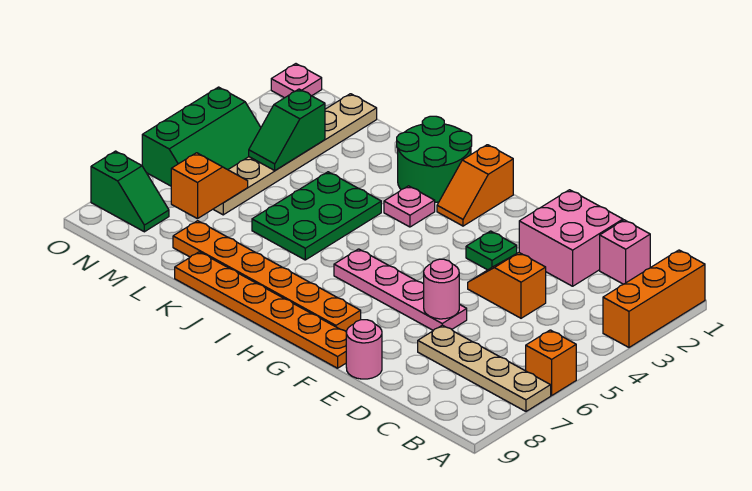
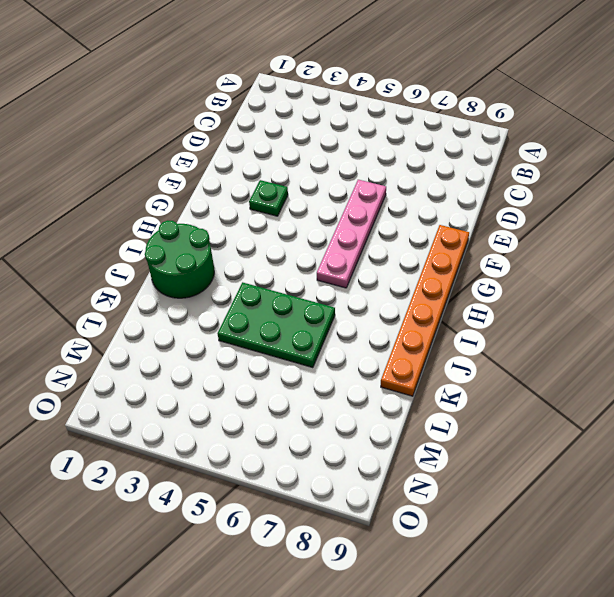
none -> orange brick A1:A3 level 1
none -> orange brick A6 level 1
none -> tan plate A7:D7 level 1

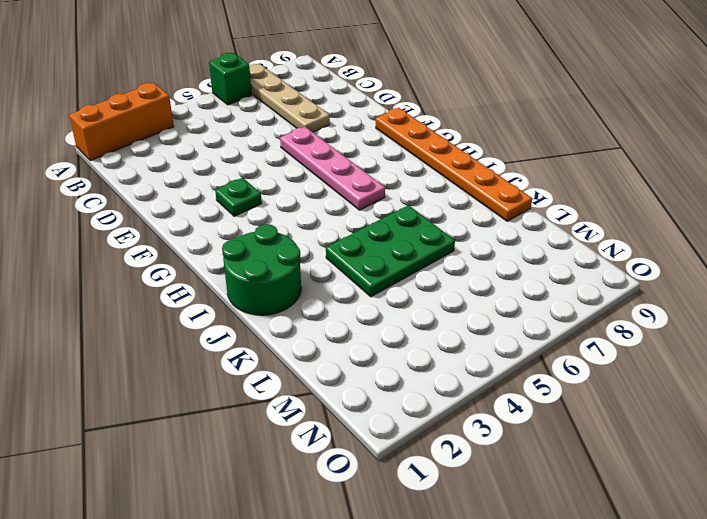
green brick A6 level 1 -> orange brick A6 level 1
none -> pink brick C1 level 1
none -> pink brick D1:E2 level 1
none -> orange slope D4:E4 level 1 top D

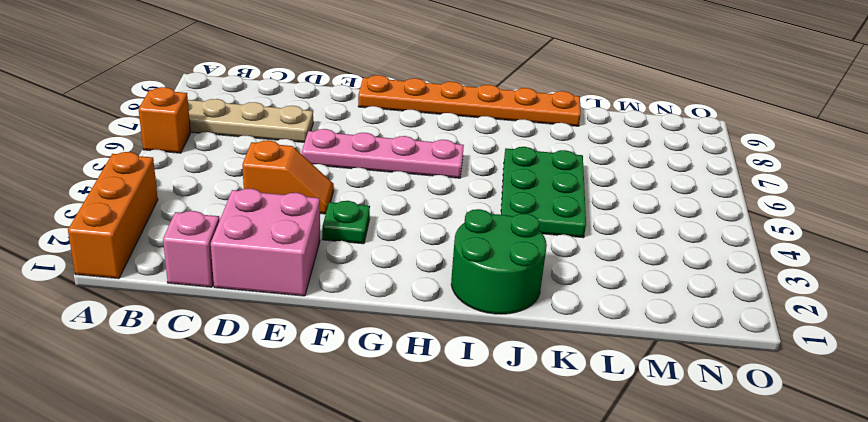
none -> pink round brick E9 level 1
none -> orange plate G8:L8 level 1
none -> orange slope H1:H2 level 1 top 1

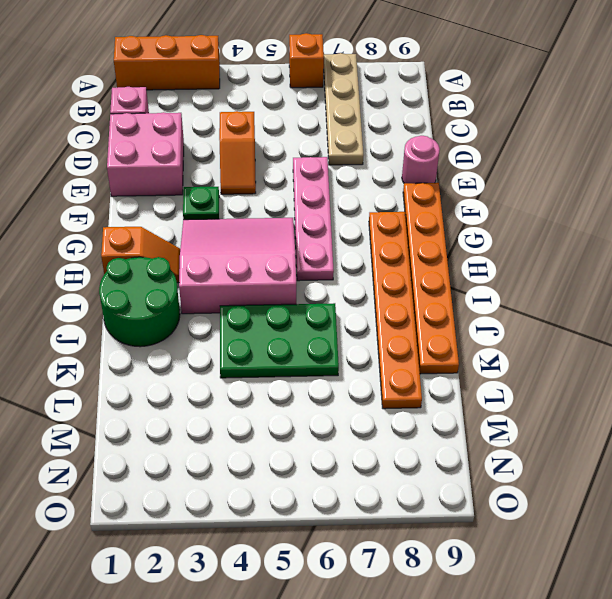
pink slope G3:I5 level 1 top I -> pink plate I3 level 1
none -> tan plate M1:M6 level 1
none -> green slope N4:O6 level 1 top O
none -> green slope N8:O8 level 1 top O

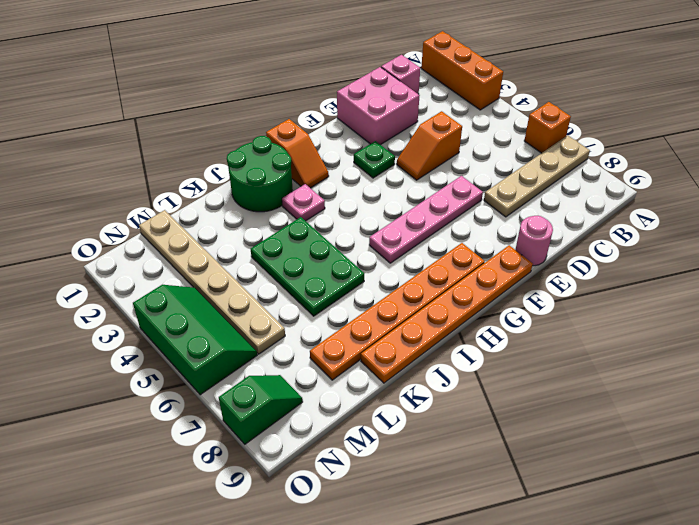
none -> pink plate O1 level 1
none -> pink round brick E6 level 2
none -> green slope M3:M4 level 2 top 3

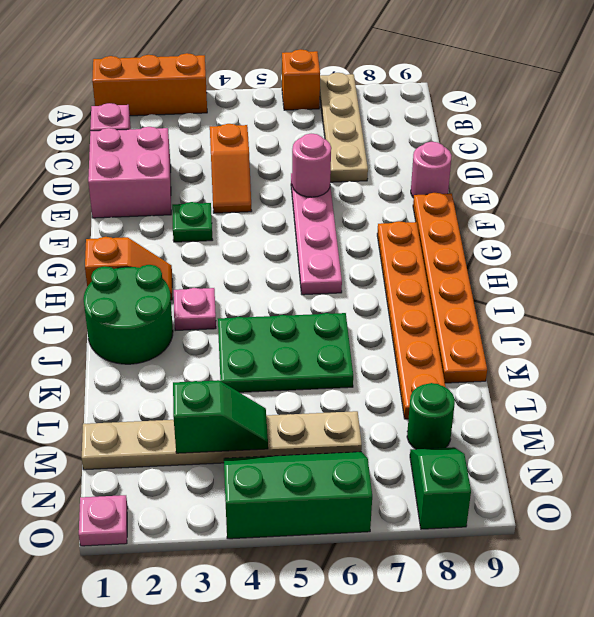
green round brick M8 level 1 -> none
none -> orange slope M6:M7 level 2 top 7

